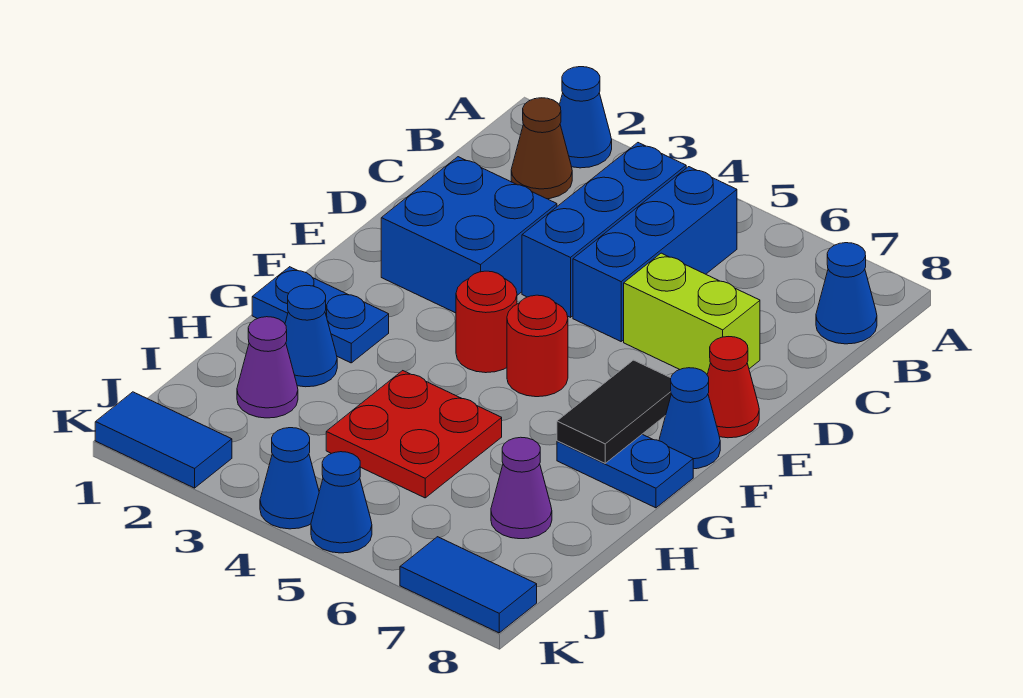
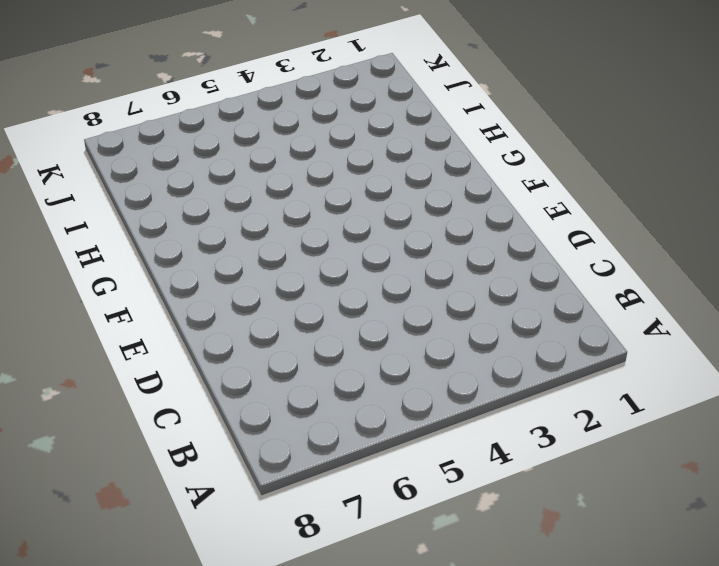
none -> blue cone A2 level 1
none -> brown cone B2 level 1
none -> blue brick B4:D4 level 1

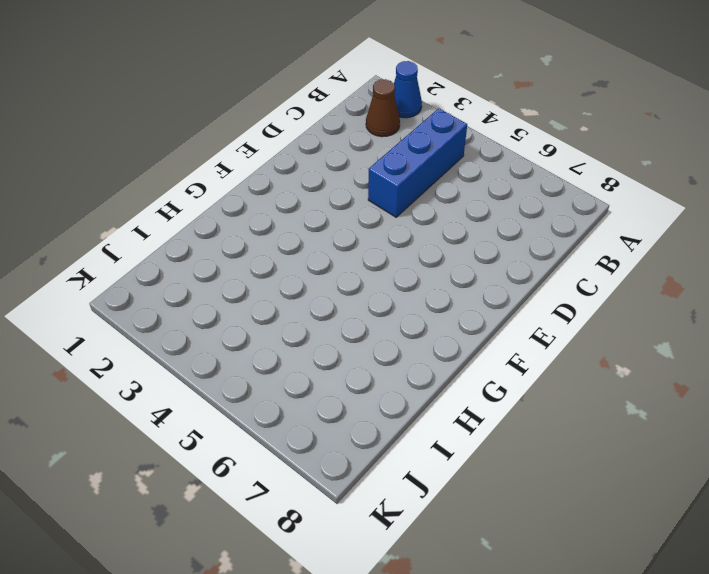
none -> blue brick B5:D5 level 1
none -> blue cone B8 level 1
none -> blue brick D2:E3 level 1

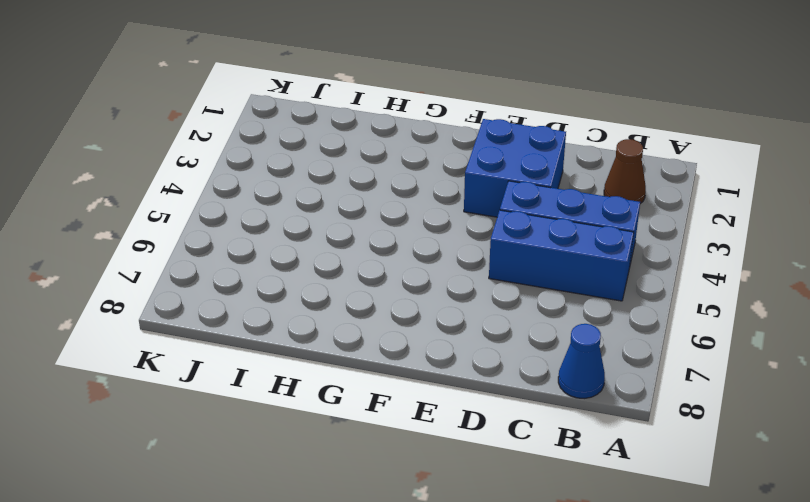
none -> blue cone A2 level 1
none -> lime brick D6:D7 level 1
none -> red cone E8 level 1

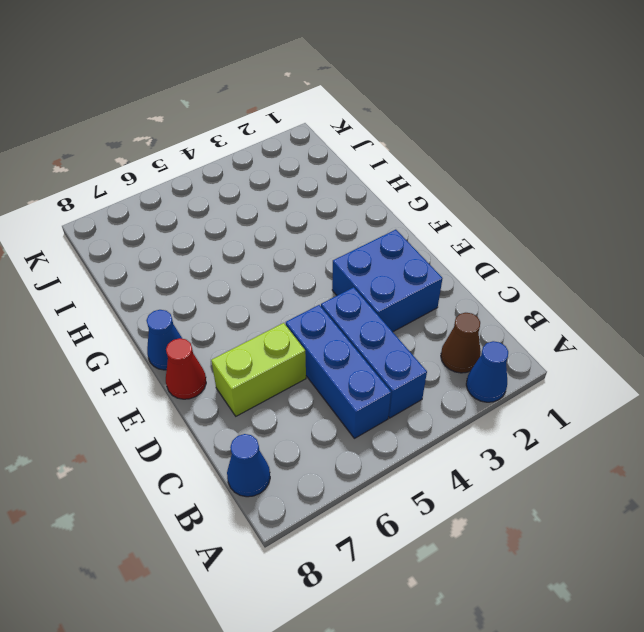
none -> red round brick F4 level 1
none -> red round brick F5 level 1
none -> blue plate G1:G2 level 1

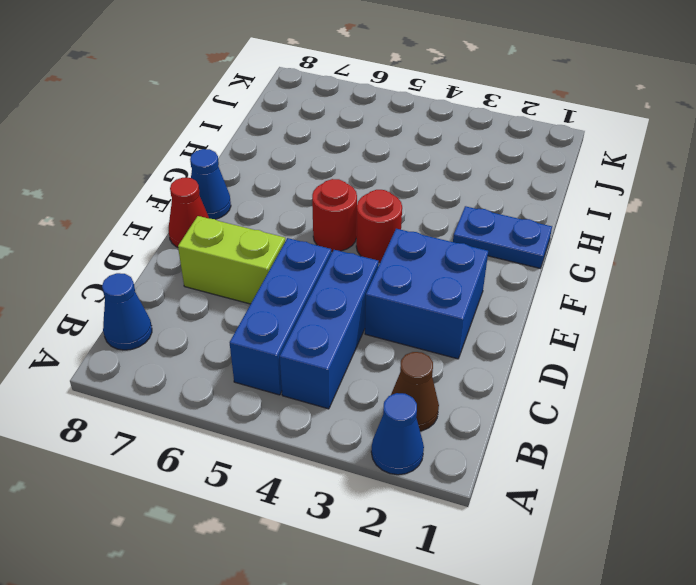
none -> blue plate G7:G8 level 1
none -> blue cone H2 level 1
none -> red plate H4:I5 level 1

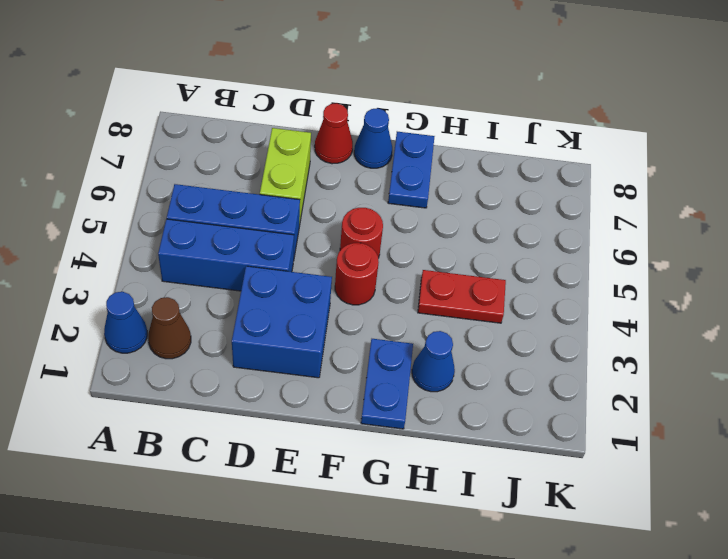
red plate H4:I4 level 1 -> red plate H4:I5 level 1
none -> blue cone B8 level 1
none -> purple cone I2 level 1
none -> purple cone I7 level 1

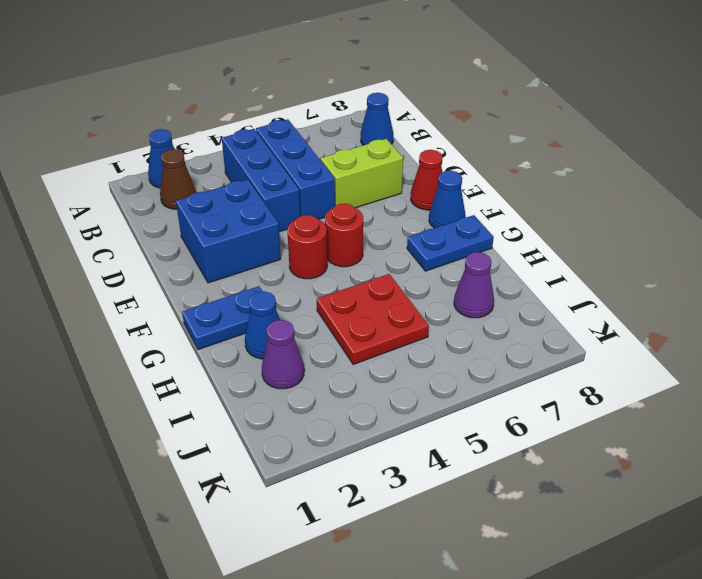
none -> blue tile K1:K2 level 1
none -> blue cone K4 level 1
none -> blue cone K5 level 1

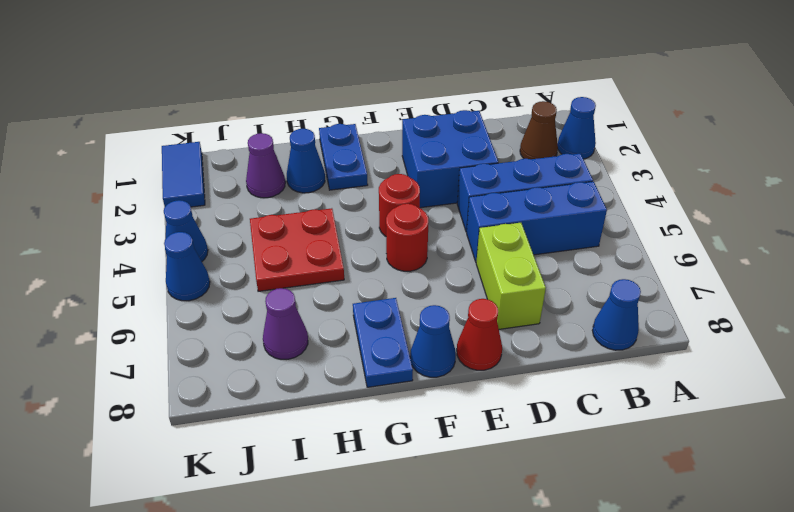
none -> blue tile K7:K8 level 1
none -> black tile F7:G7 level 2

